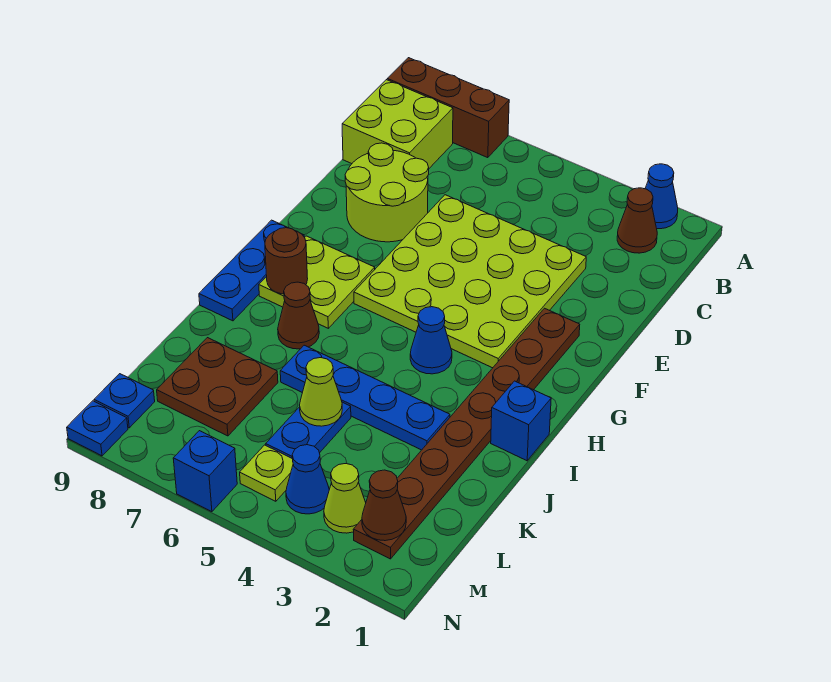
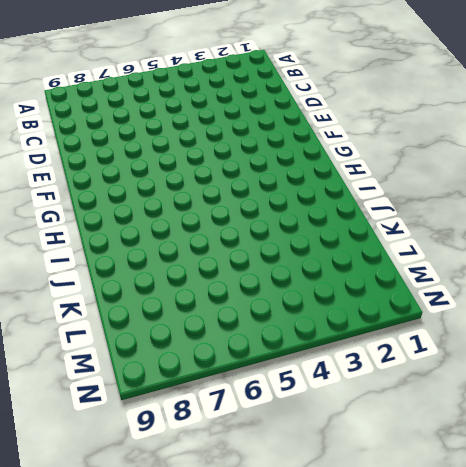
none -> blue cone A2 level 1
none -> brown brick A7:A9 level 1
none -> brown cone B2 level 1

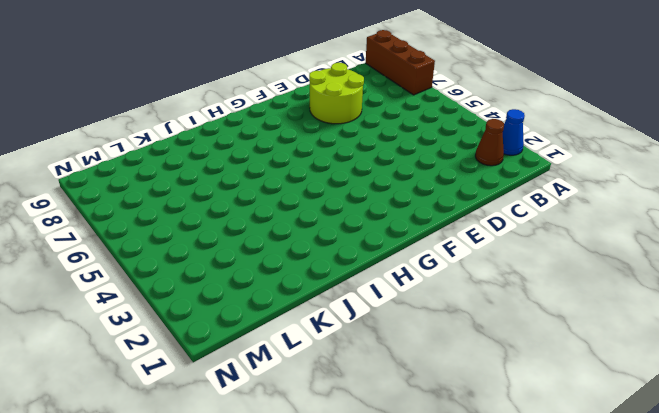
none -> lime brick B8:C9 level 1
none -> lime plate D3:G6 level 1
none -> brown plate F2:M2 level 1

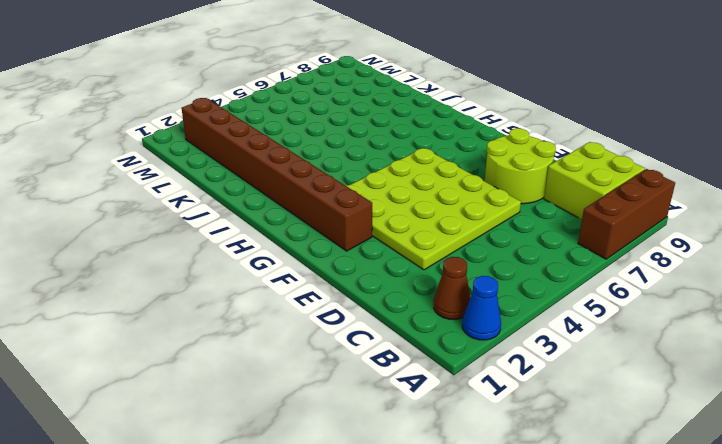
brown brick F2:M2 level 1 -> brown plate F2:M2 level 1
none -> lime plate G7:H8 level 1
none -> blue plate G9:I9 level 1
none -> blue cone H4 level 1

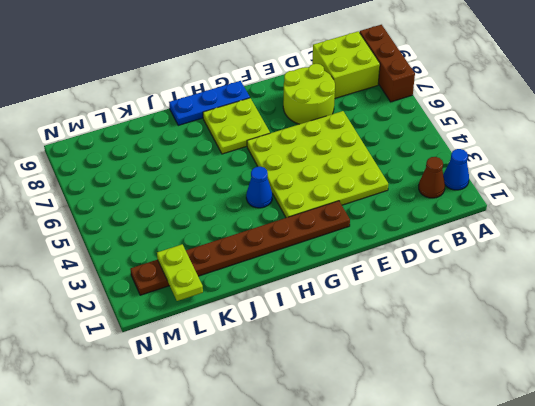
lime plate L1:L2 level 2 -> none
none -> blue brick I1 level 1
none -> brown cone I7 level 1
none -> blue plate J3:J6 level 1

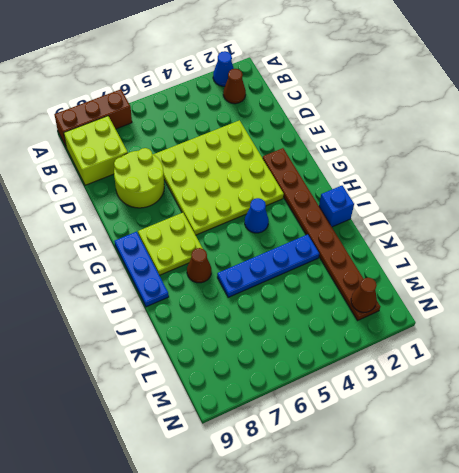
none -> blue plate K5:L5 level 1
none -> brown plate K7:L8 level 1
none -> lime cone M3 level 1

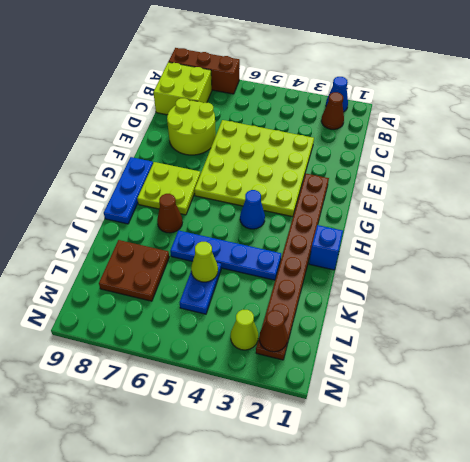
none -> blue cone M4 level 1
none -> lime plate M5 level 1
none -> blue plate M9 level 1

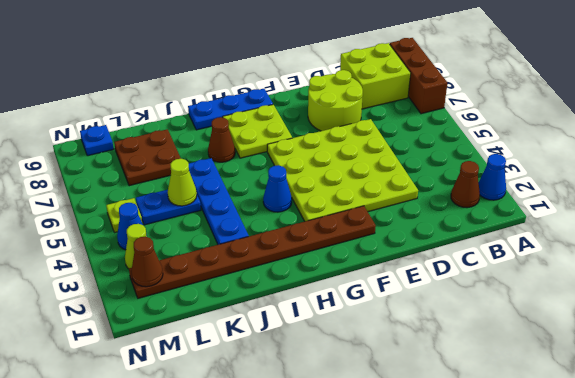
none -> blue brick I1 level 1
none -> blue brick N6 level 1
none -> blue plate N9 level 1

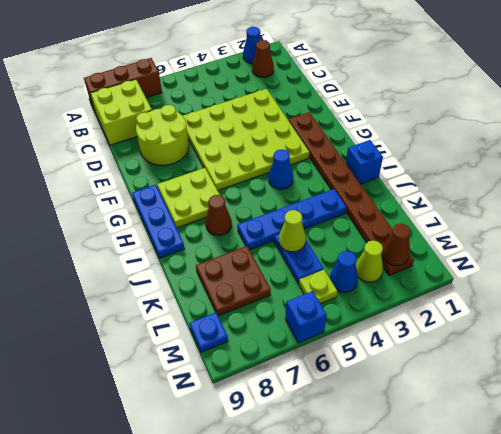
none -> blue plate N9 level 1
none -> brown round brick H8 level 2

